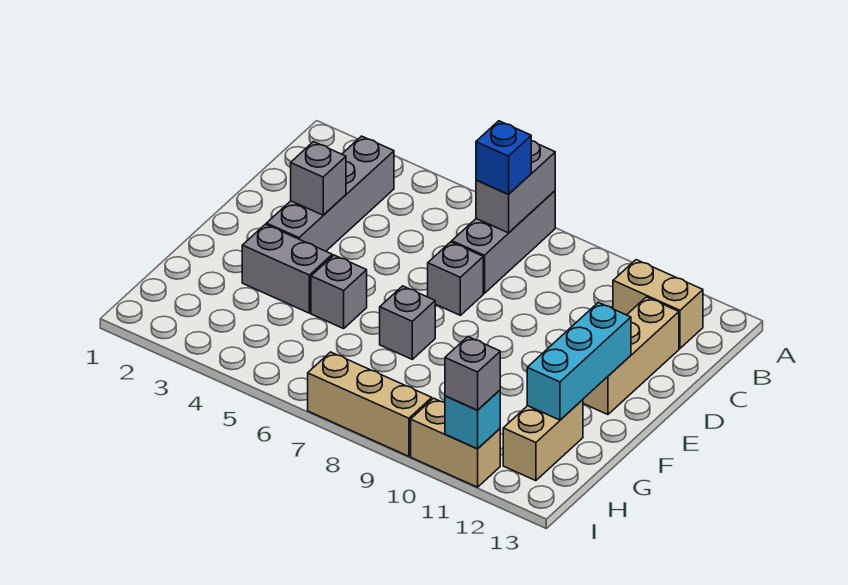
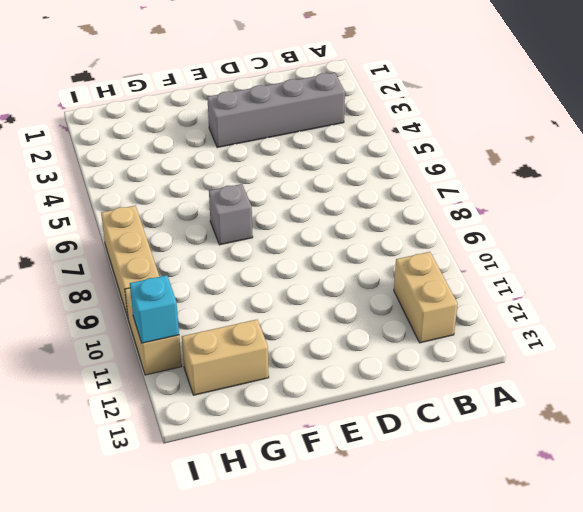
none -> grey brick A7:C7 level 1
none -> tan brick C12:E12 level 1
none -> grey brick D7 level 1

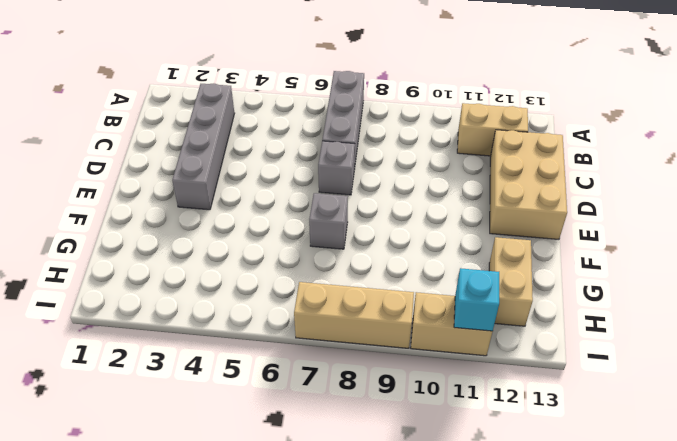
tan brick C12:E13 level 1 -> tan brick C12:E12 level 1
none -> grey brick F3:F4 level 1
none -> grey brick F5 level 1
none -> grey brick A7:B7 level 2

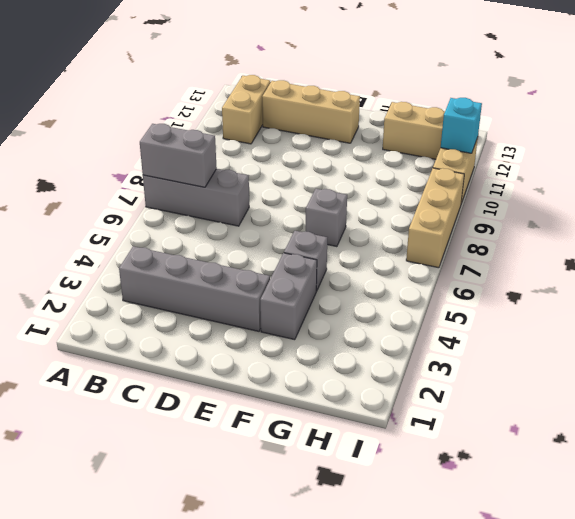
none -> grey brick D7 level 1
none -> grey brick D3 level 2
none -> cyan brick E12:G12 level 2

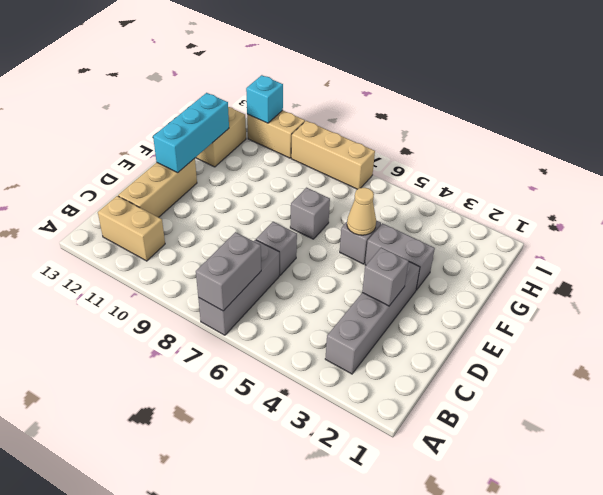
tan cone F5 level 2 -> none
none -> blue brick B7 level 3
none -> grey brick I11 level 3

